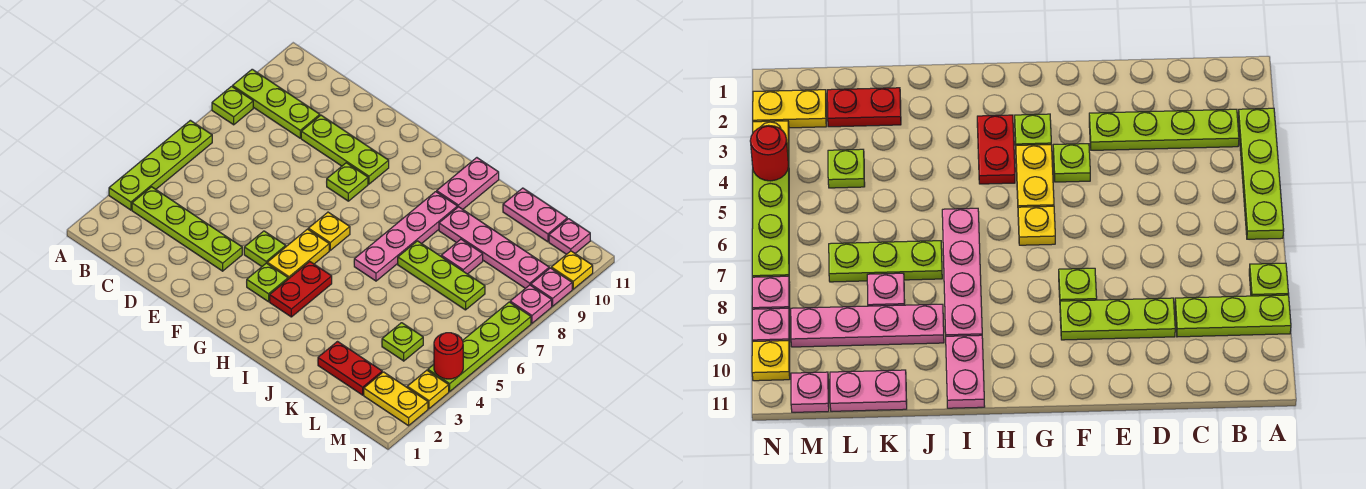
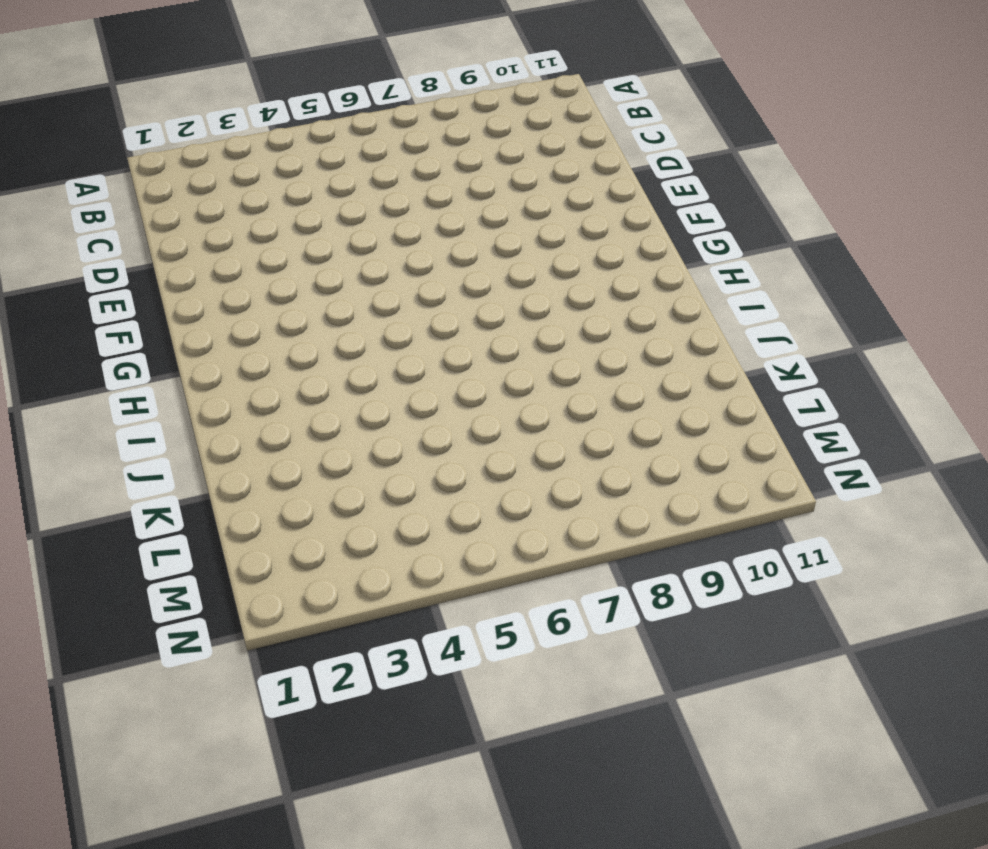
none -> lime plate A3:A6 level 1
none -> lime plate A8 level 1
none -> lime plate A9:C9 level 1

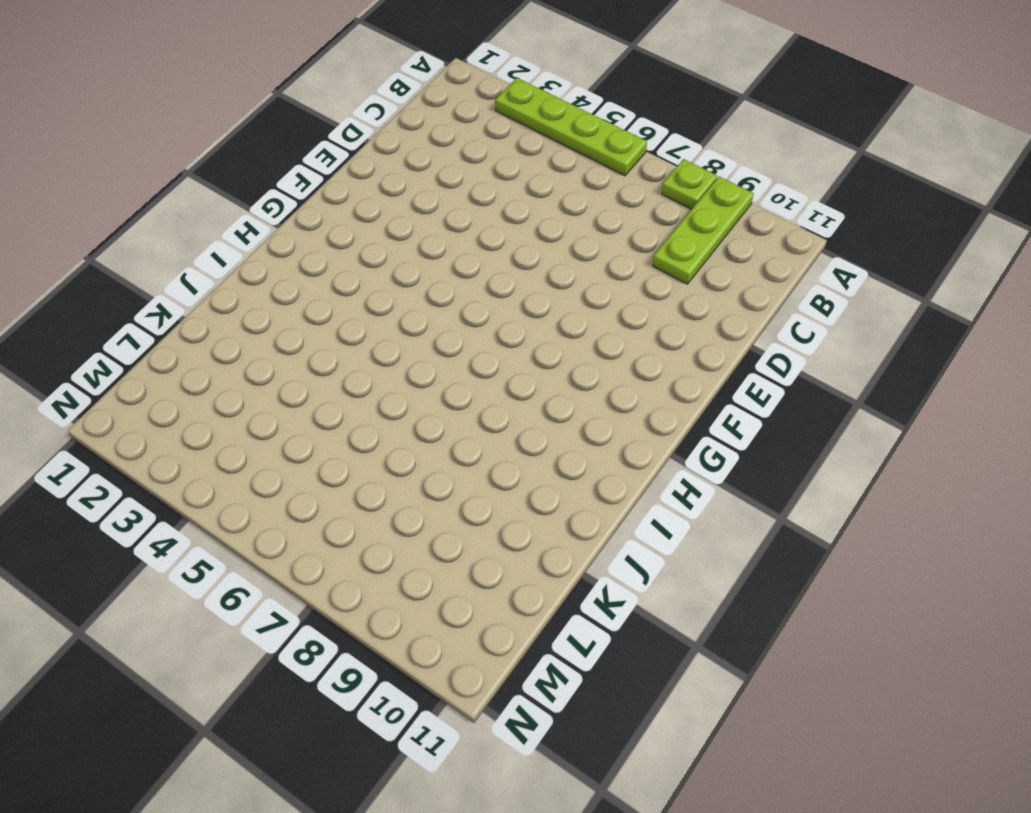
none -> lime plate B3:E3 level 1
none -> lime plate D9:F9 level 1
none -> lime plate F4 level 1

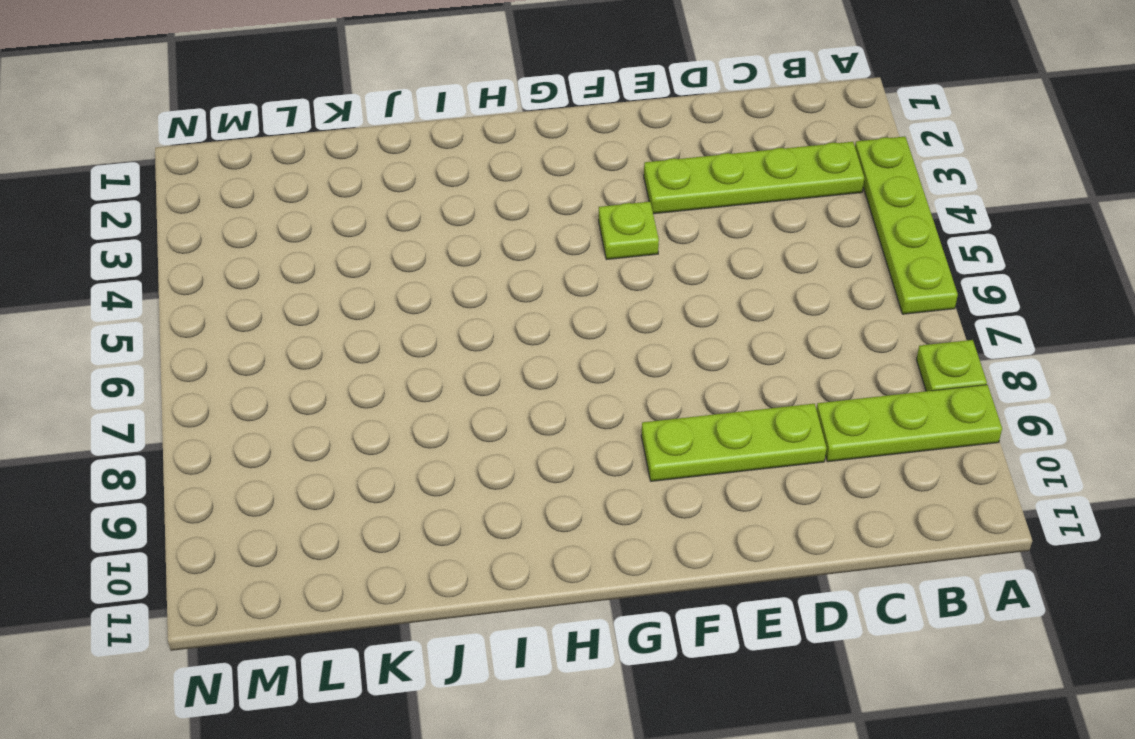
none -> lime plate F8 level 1
none -> lime plate G3 level 1
none -> yellow plate G4:G5 level 1

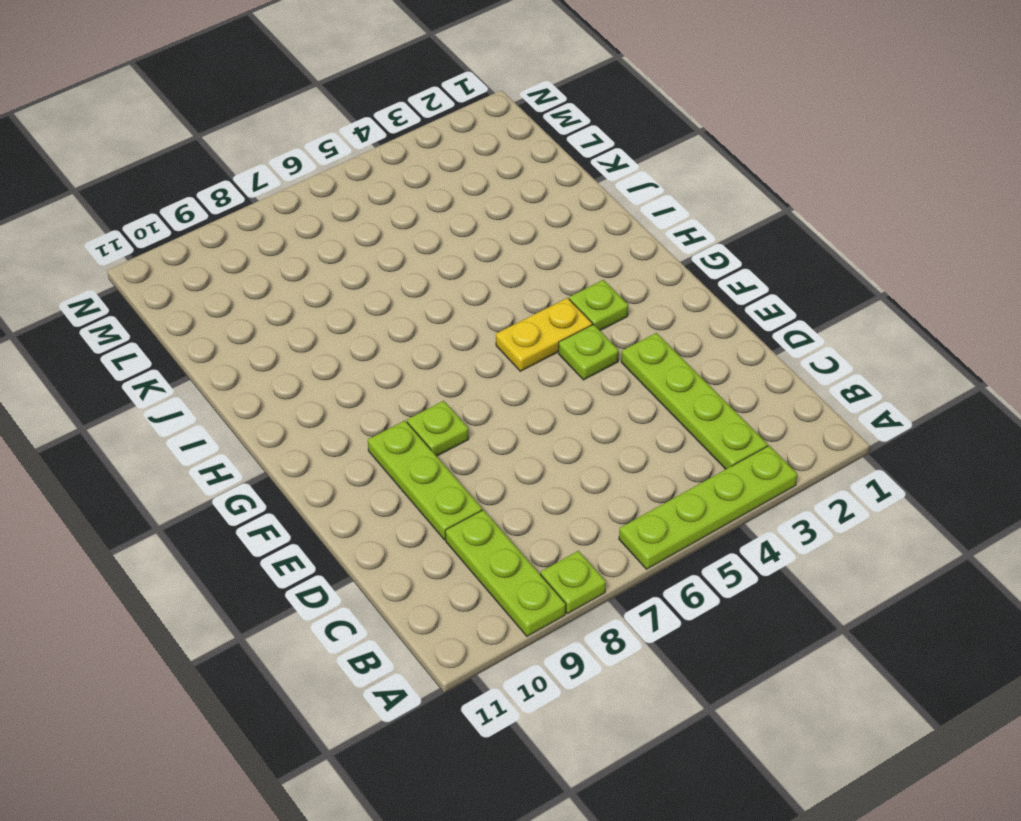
none -> yellow plate G6 level 1
none -> red plate H3:H4 level 1
none -> pink plate I6:I9 level 1

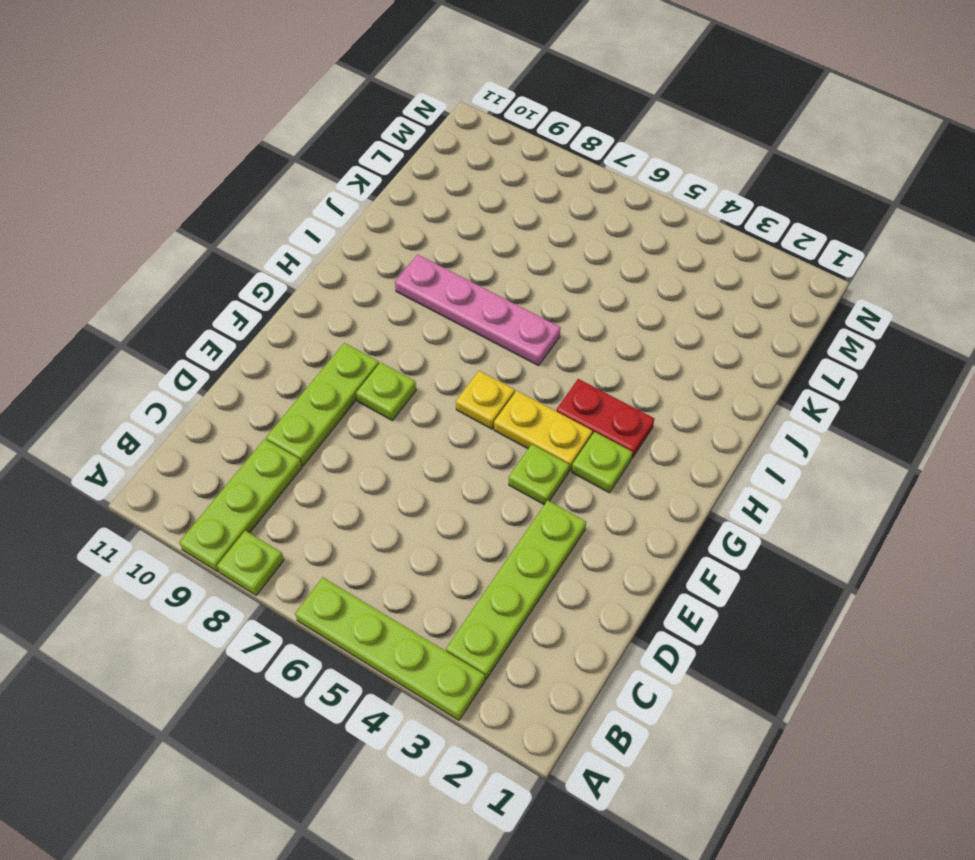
none -> pink plate I10:I11 level 1
none -> lime plate J7:L7 level 1
none -> pink plate J9:M9 level 1

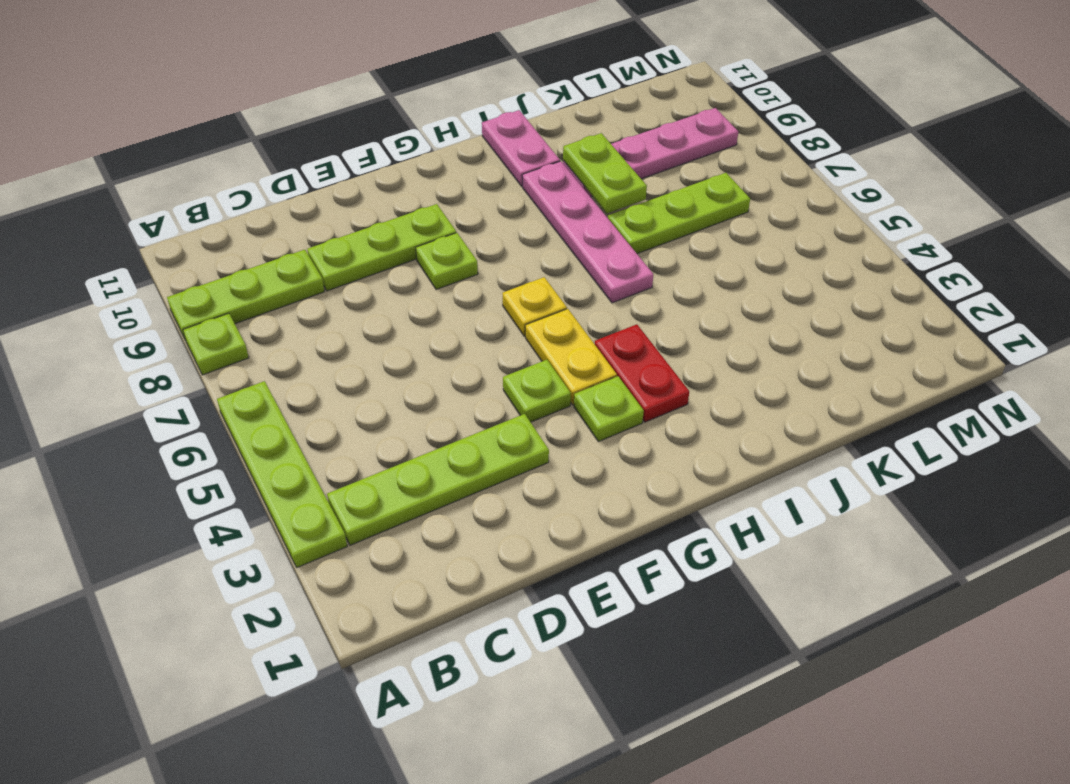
lime plate J8:J9 level 2 -> none
none -> red plate K2:L2 level 1
none -> pink plate K8 level 1
none -> pink plate K11:L11 level 1

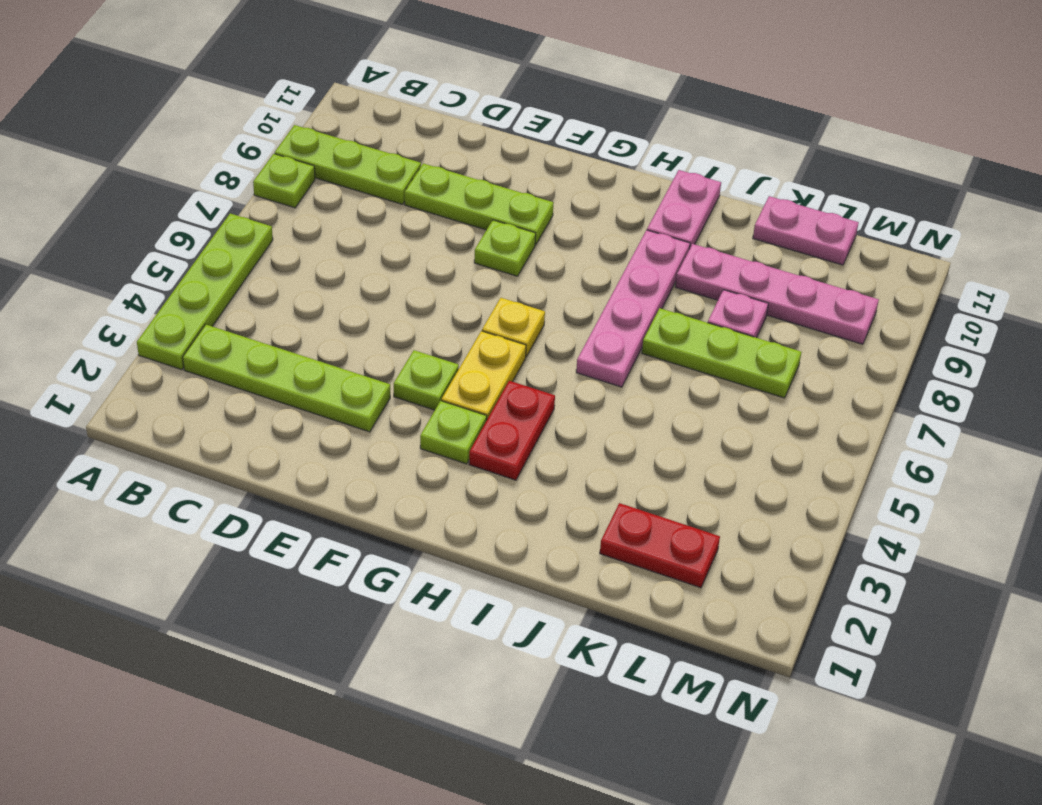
none -> lime plate L4 level 1
none -> yellow plate M2:N2 level 1
none -> pink plate M11 level 1

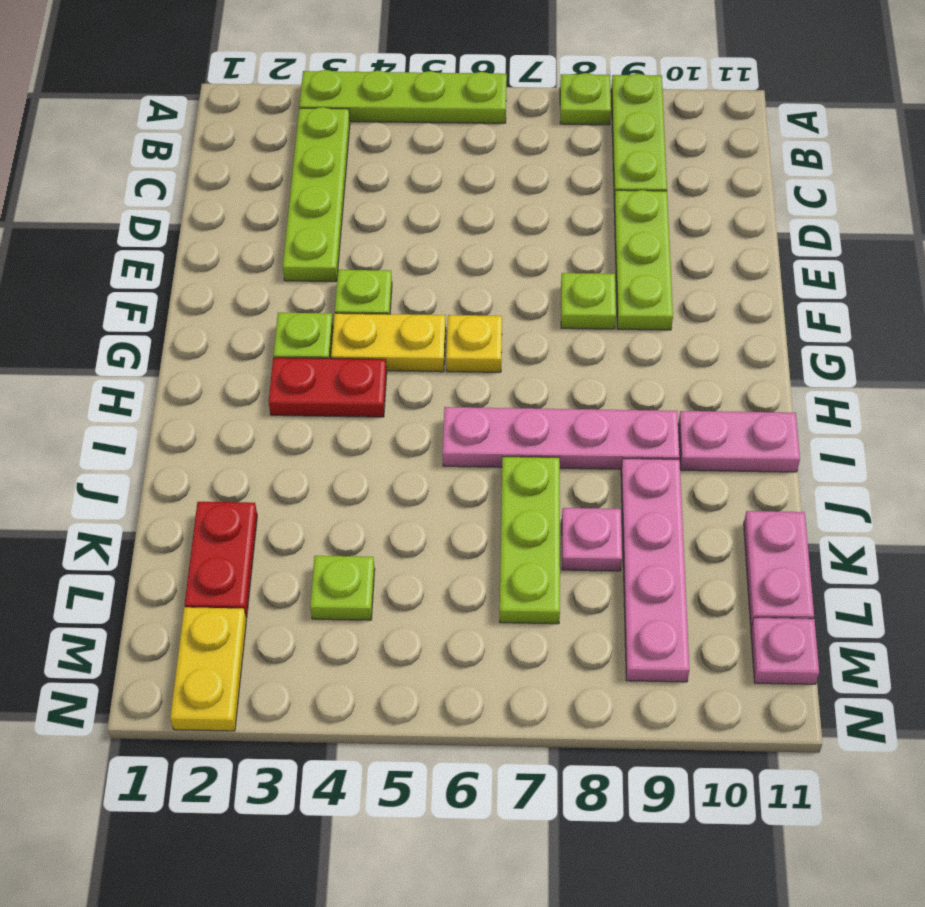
none -> yellow plate N3 level 1
none -> lime plate N4:N7 level 1
none -> pink plate N8 level 1

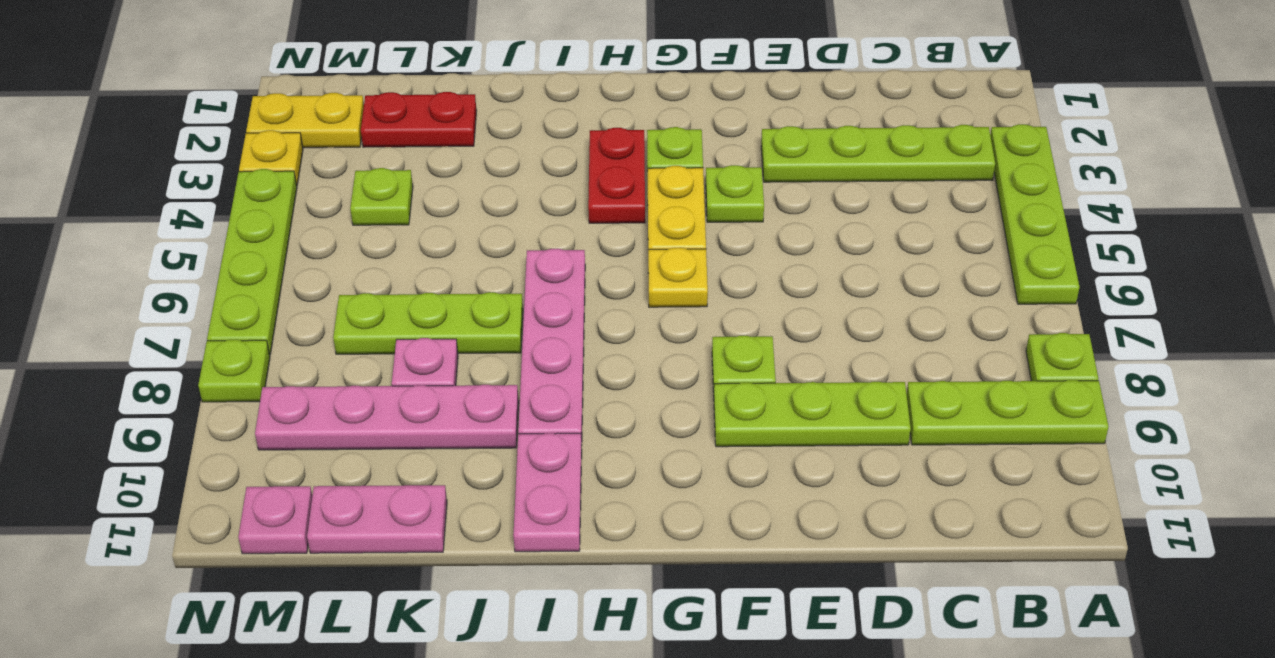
lime plate N8 level 1 -> pink plate N8 level 1
none -> pink plate N9 level 1
none -> yellow plate N10 level 1
none -> red round brick N4 level 2

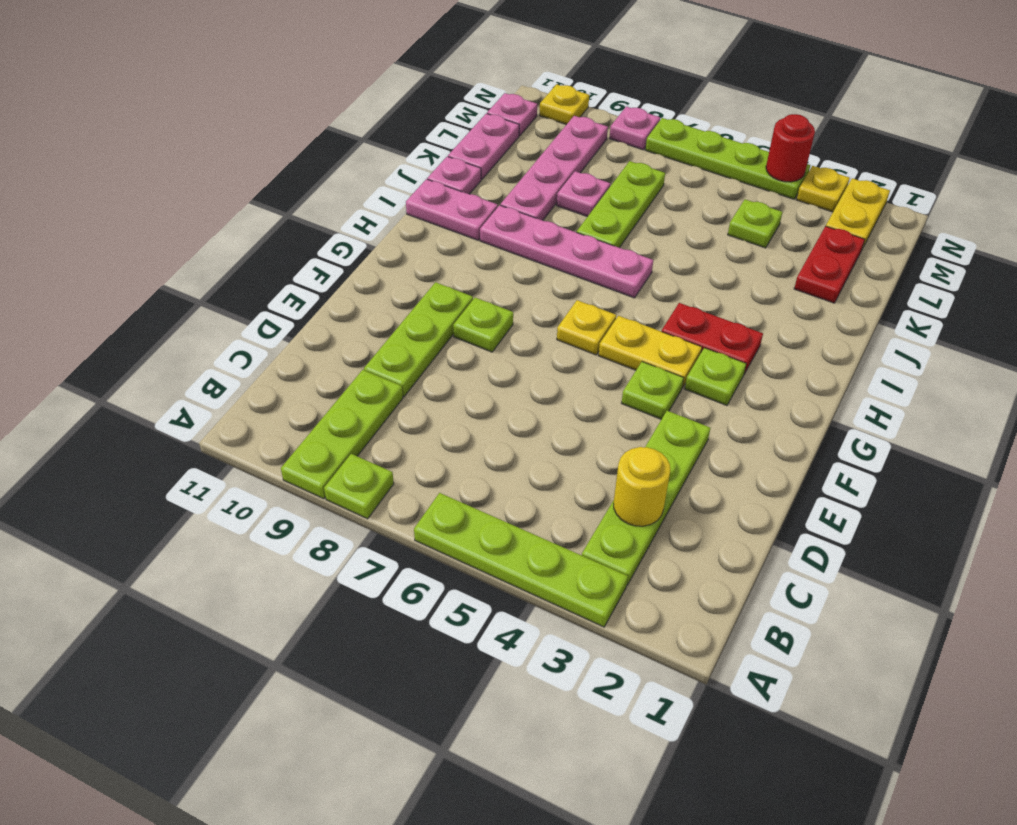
yellow round brick C3 level 2 -> none
pink plate J11 level 1 -> pink plate N9 level 1

